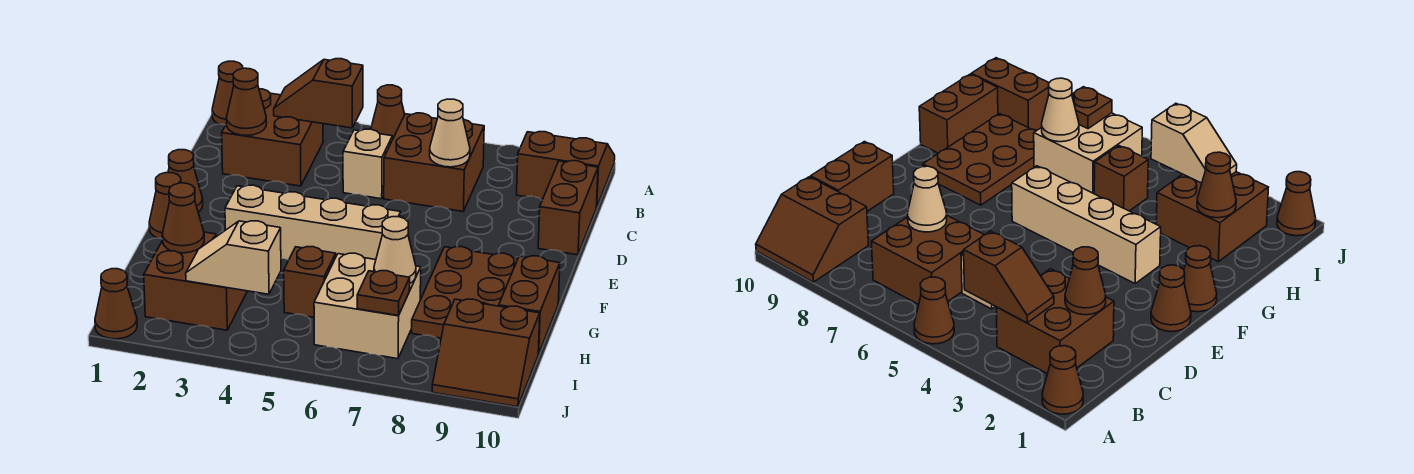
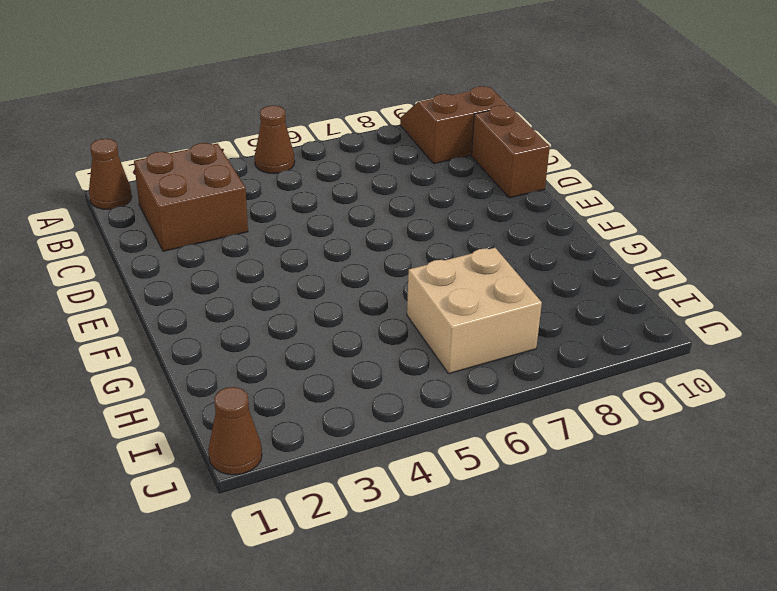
none -> brown brick B6:C7 level 1
none -> tan brick C5 level 1
none -> brown cone E1 level 1

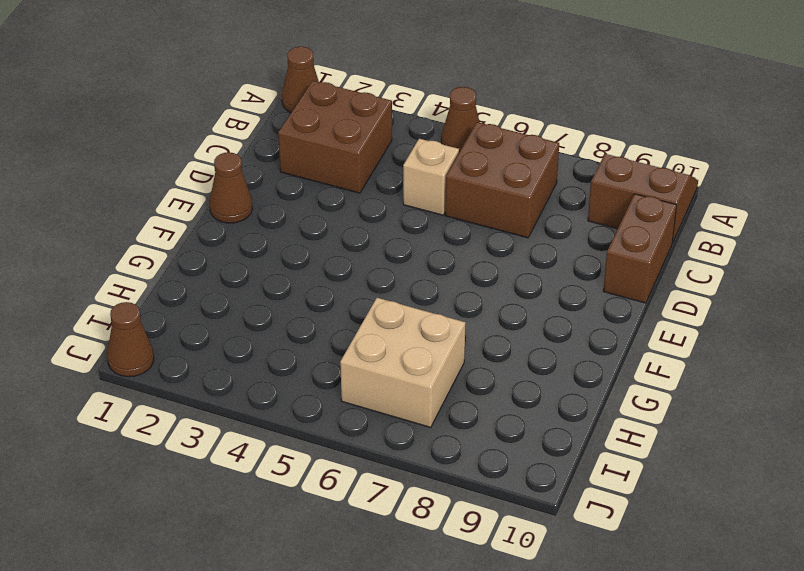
none -> brown cone F1 level 1
none -> tan brick F3:F6 level 1
none -> brown plate F8:H9 level 1

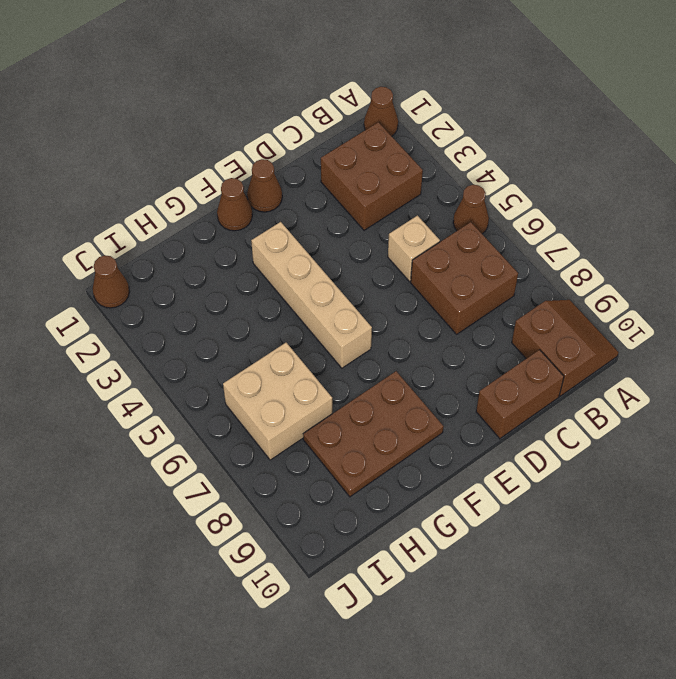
none -> brown brick G10:H10 level 1
none -> brown brick H2:I3 level 1
none -> brown brick H5 level 1

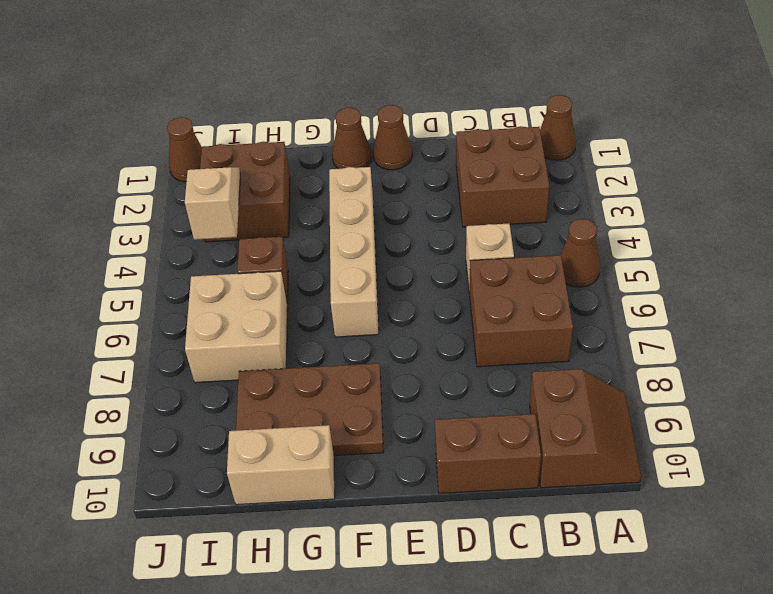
tan brick G10:H10 level 1 -> brown brick G10:H10 level 1
none -> brown slope I9:J10 level 1 top I
none -> brown slope B3:B4 level 2 top 4
none -> brown cone C2 level 2

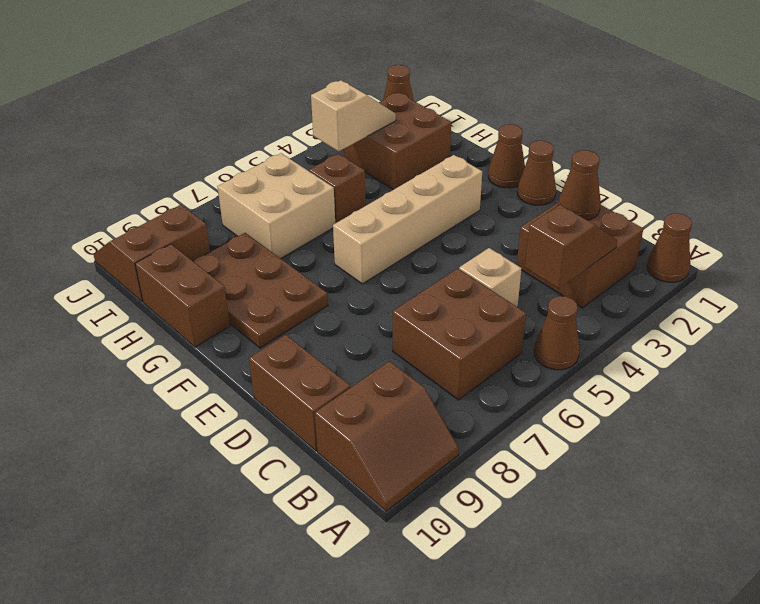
none -> tan cone C7 level 2
none -> brown cone H2 level 2
none -> tan cone H7 level 2

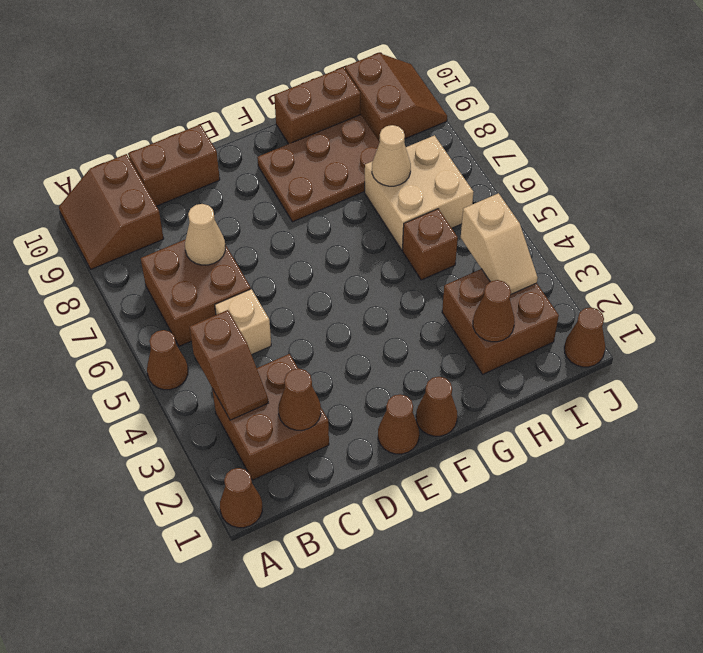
none -> tan brick F3:F6 level 1
none -> brown plate I7 level 2

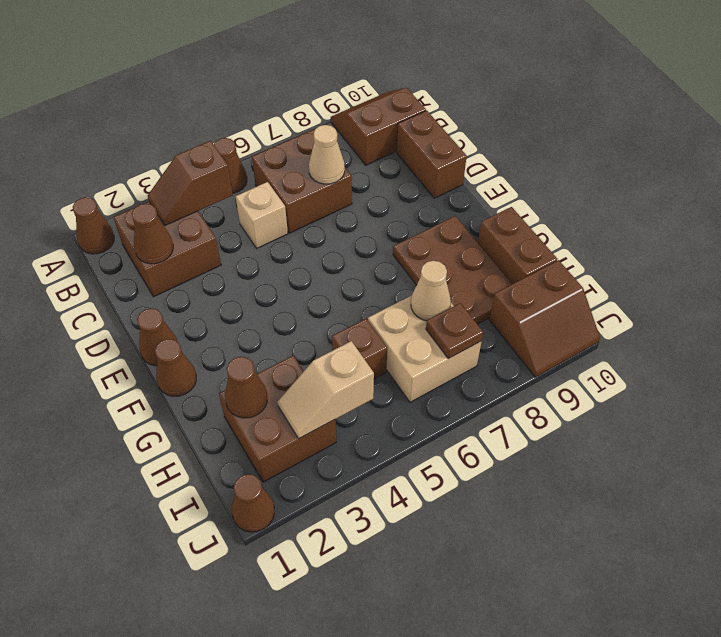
none -> tan brick F3:F6 level 1

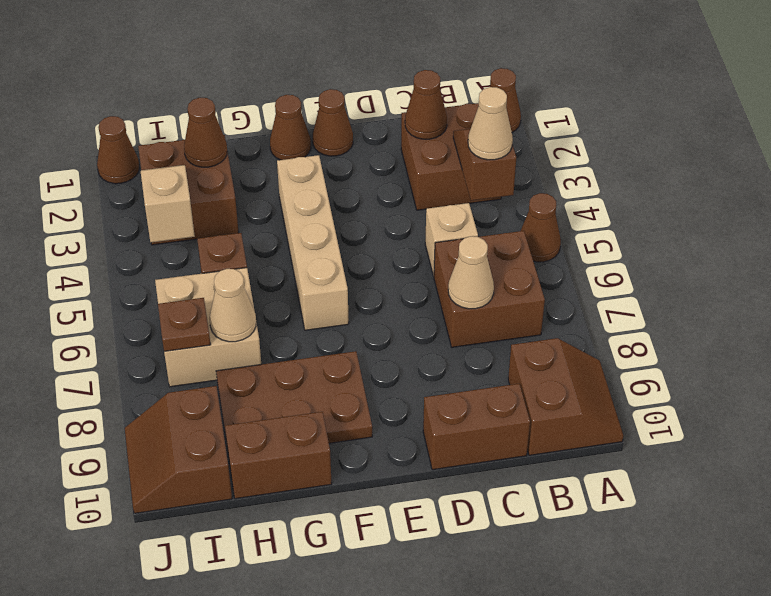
tan cone B4 level 3 -> none

